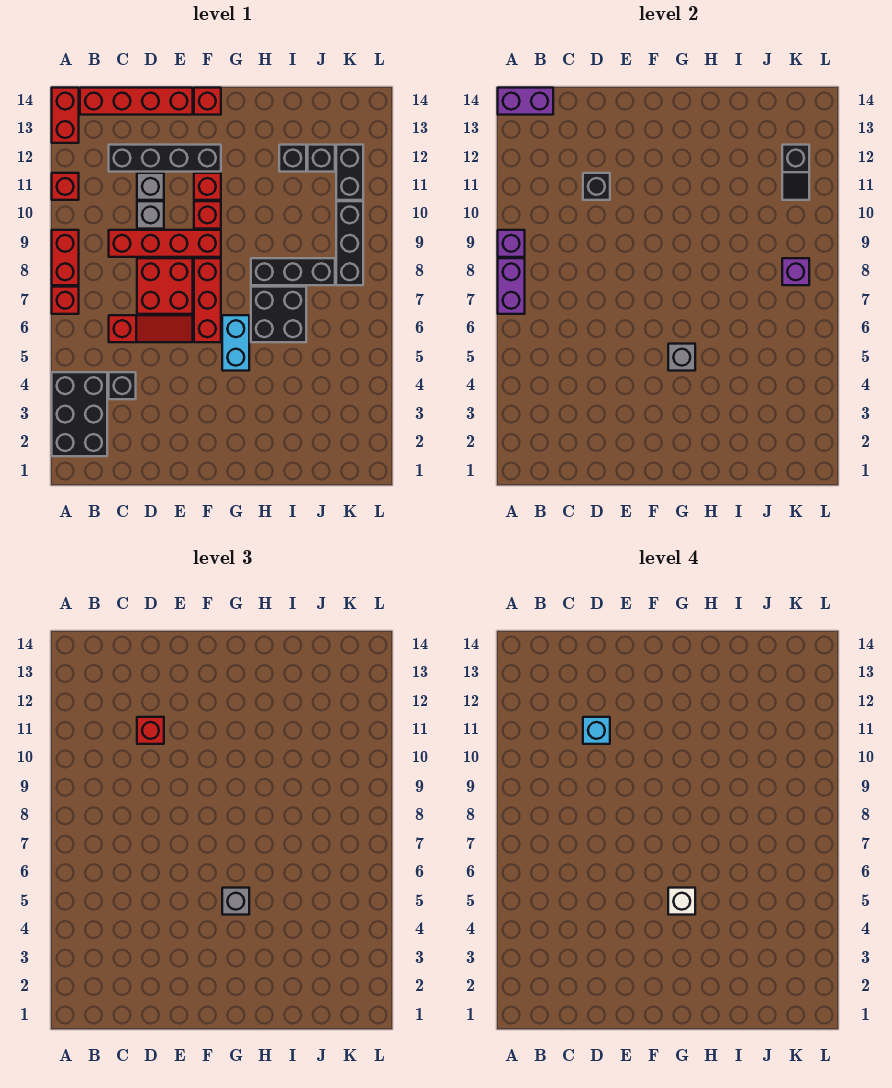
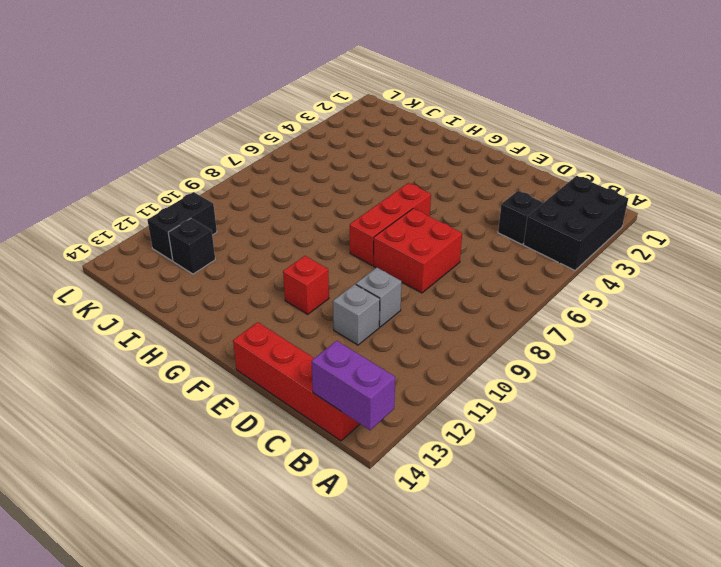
none -> red brick A7 level 1
none -> red brick A8:A9 level 1
none -> red brick A11 level 1
none -> red brick A13:A14 level 1

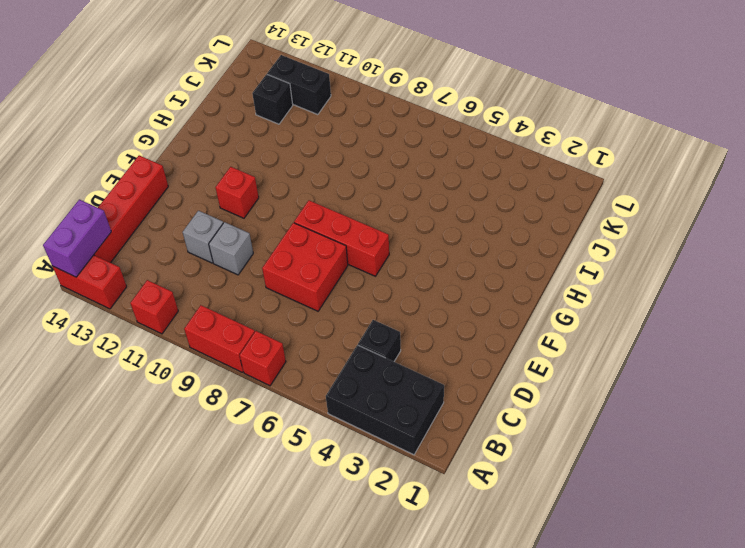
none -> red slope C6:E6 level 1 top C
none -> red brick C9:F9 level 1
none -> black brick C12:F12 level 1
none -> red brick F10 level 1

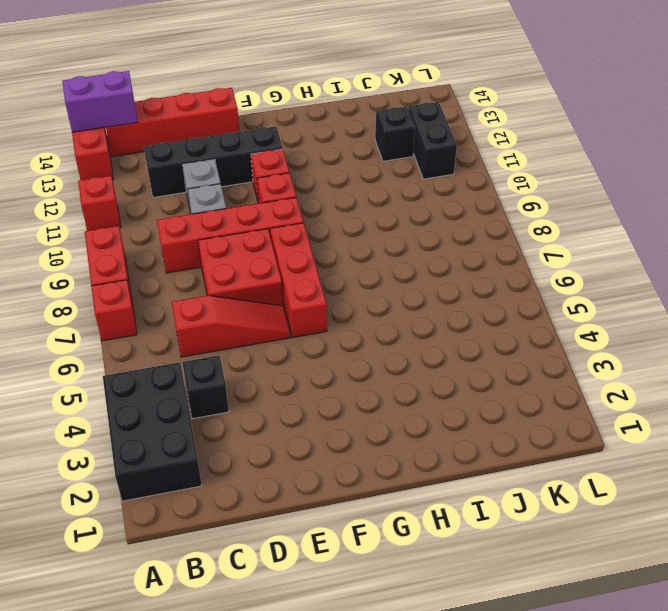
none -> red brick F14 level 1
none -> cyan brick G5:G6 level 1
none -> black brick H6:I7 level 1
none -> black brick H8:J8 level 1

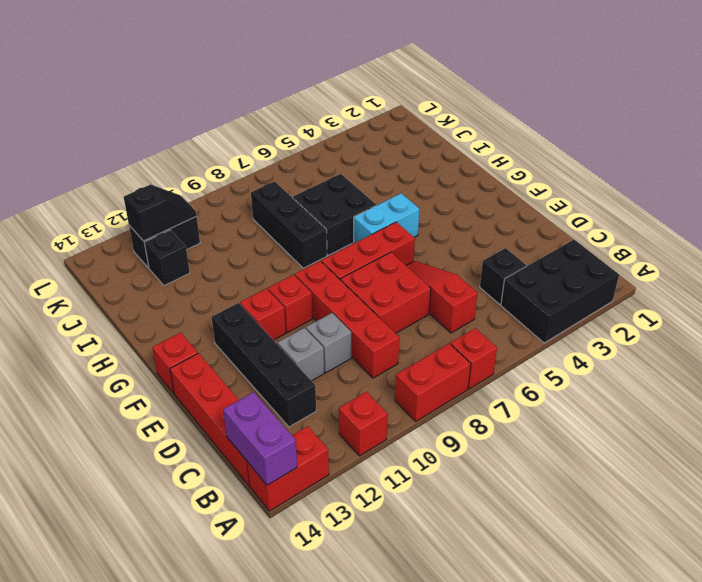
none -> black brick I12 level 1
none -> black brick K8:K10 level 1
none -> purple brick A7:A8 level 2
none -> purple brick A9 level 2

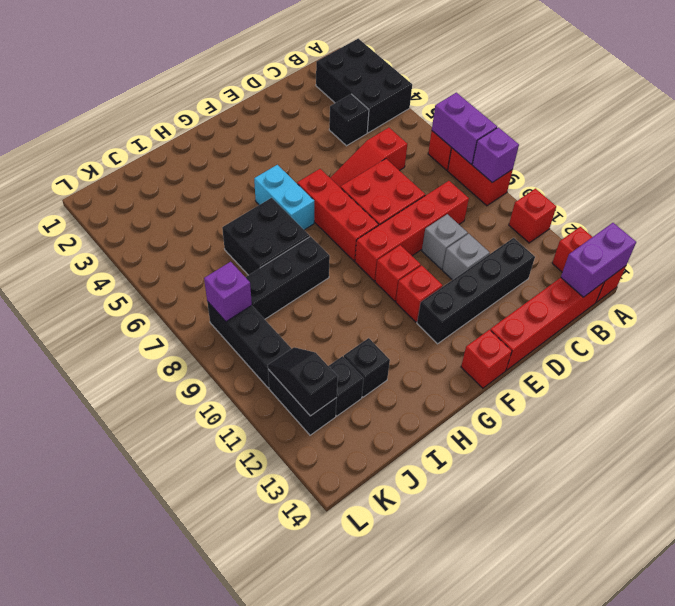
none -> black brick D11 level 2
none -> grey brick G5 level 2
none -> red brick D11 level 3
none -> grey brick G5 level 3

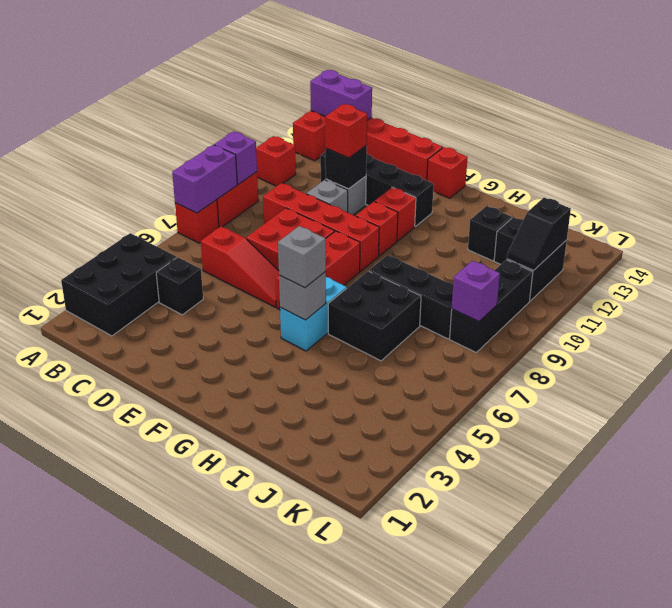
none -> cyan brick D11 level 4
none -> white brick G5 level 4

